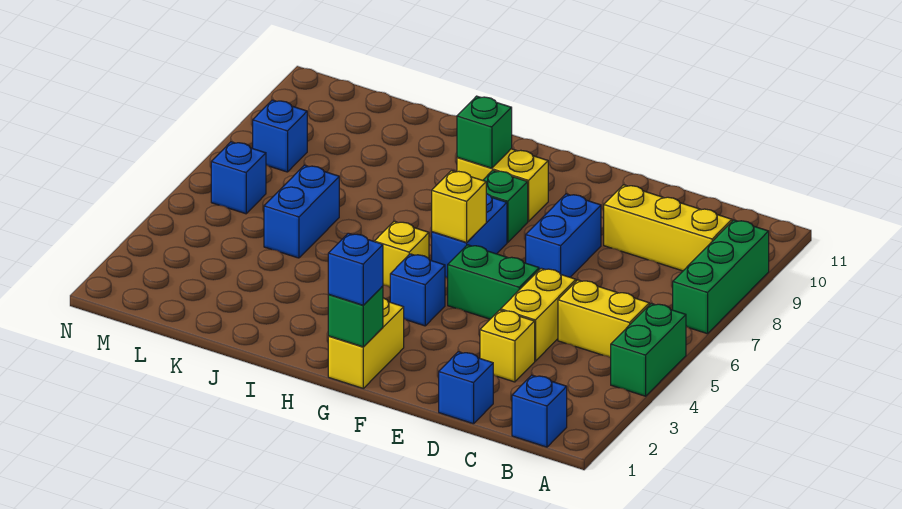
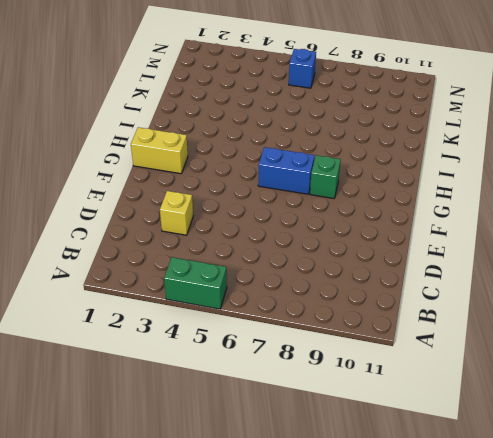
none -> green brick A7:A9 level 1
none -> blue brick B1 level 1
none -> yellow brick B5:C5 level 1

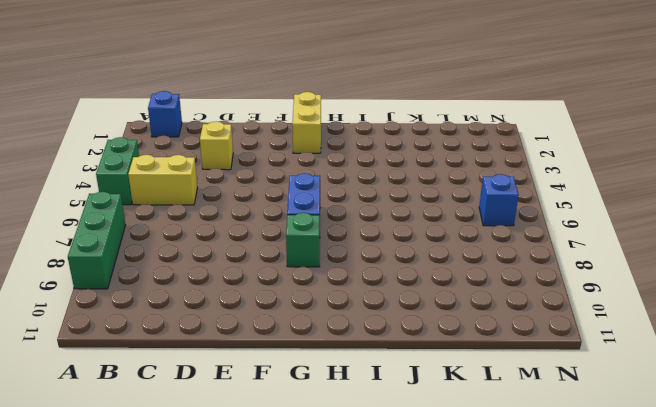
none -> yellow brick B9:D9 level 1
none -> blue brick D1 level 1
none -> yellow brick D4:D5 level 1

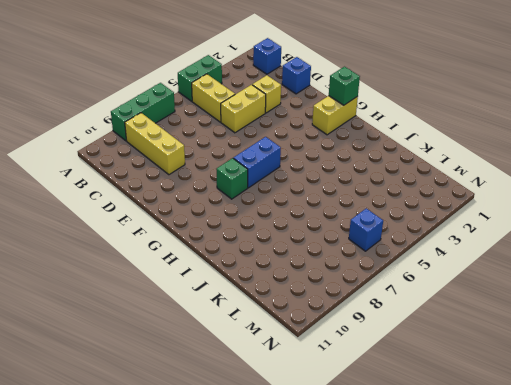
none -> green brick E5:F5 level 1
none -> blue brick E7:E8 level 1
none -> blue brick G4 level 1

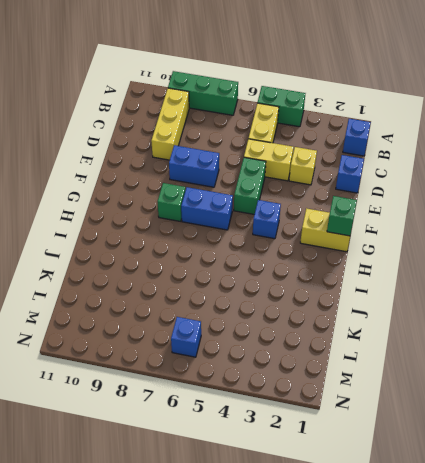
none -> yellow brick G9:H9 level 1
none -> yellow brick H5 level 1
none -> blue brick K5:K6 level 1

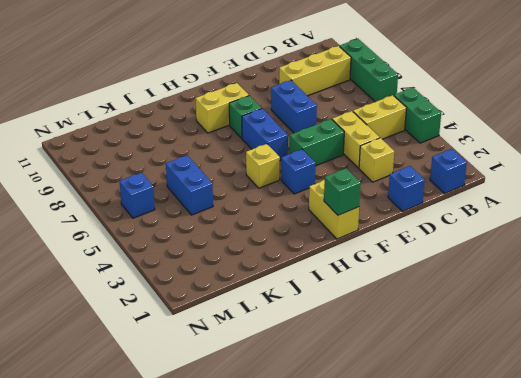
none -> blue brick M8 level 1
none -> yellow brick G6 level 2
none -> green brick H9 level 2

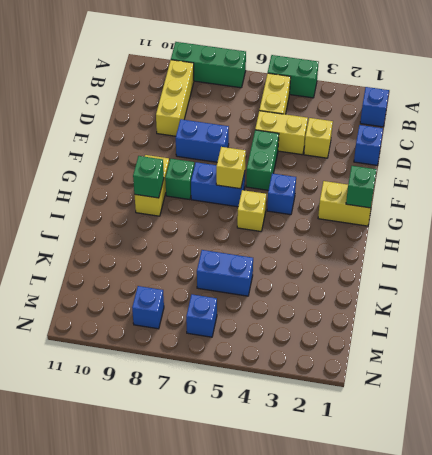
none -> blue brick G1 level 3

